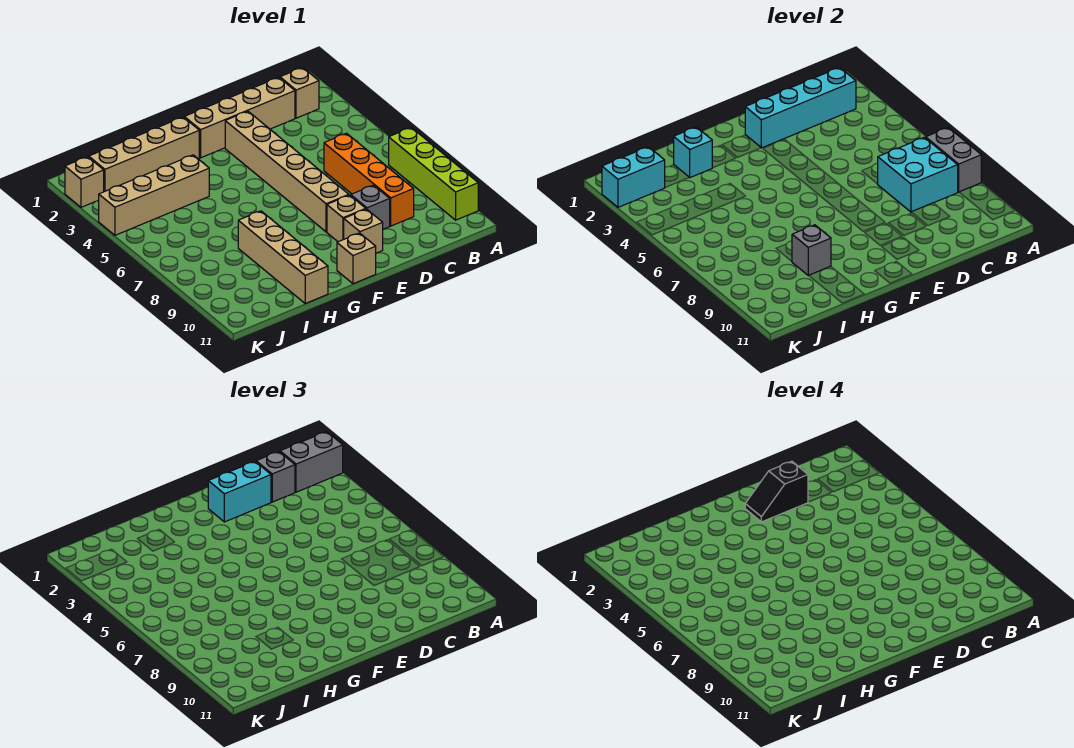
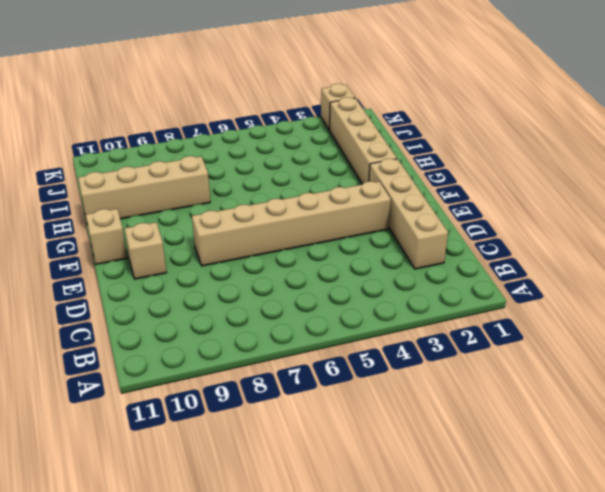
none -> lime brick A7:A10 level 1
none -> tan brick B2 level 1
none -> orange brick C6:C9 level 1

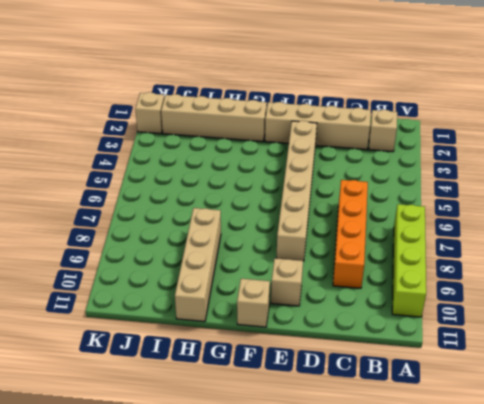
none -> grey brick D9 level 1
none -> tan brick E9 level 1
none -> tan brick H4:K4 level 1

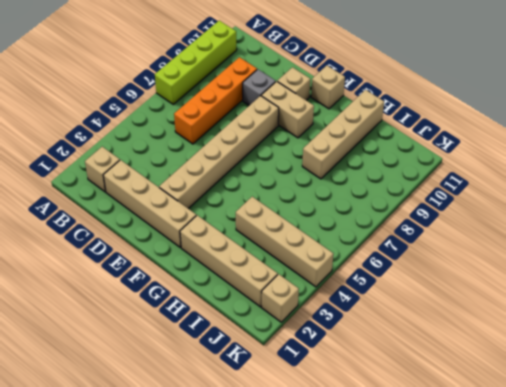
tan brick E9:F9 level 1 -> tan brick E9 level 1
none -> grey brick A7:A8 level 2
none -> cyan brick B2:E2 level 2
none -> cyan brick B7:C8 level 2

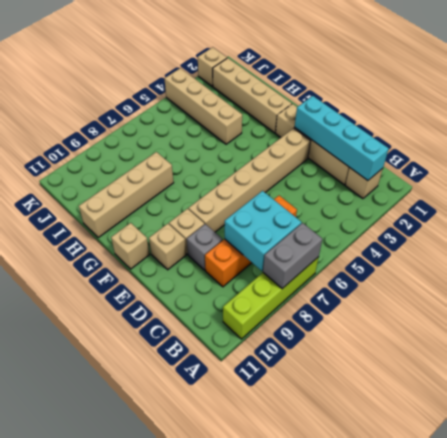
none -> cyan brick H2 level 2
none -> grey brick H9 level 2
none -> cyan brick J2:K2 level 2

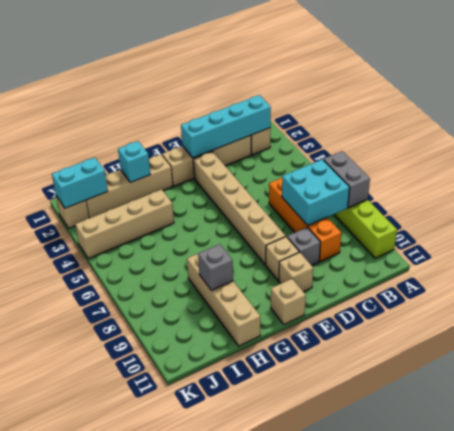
none -> grey brick A2:B2 level 3
none -> grey brick C2 level 3
none -> cyan brick D2:E2 level 3

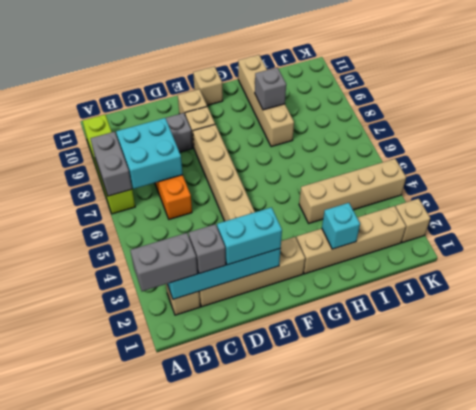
none -> cyan brick J2:K2 level 2
none -> black slope D2:E2 level 4 top D

